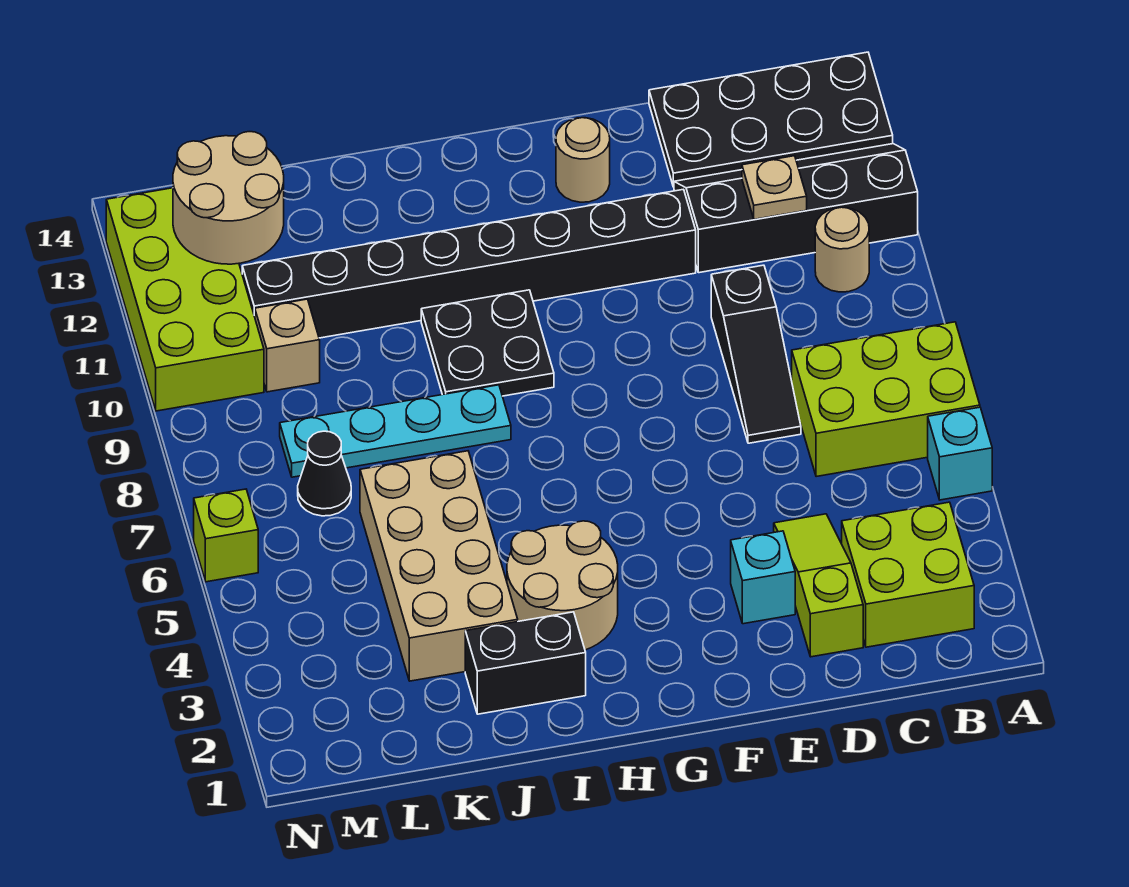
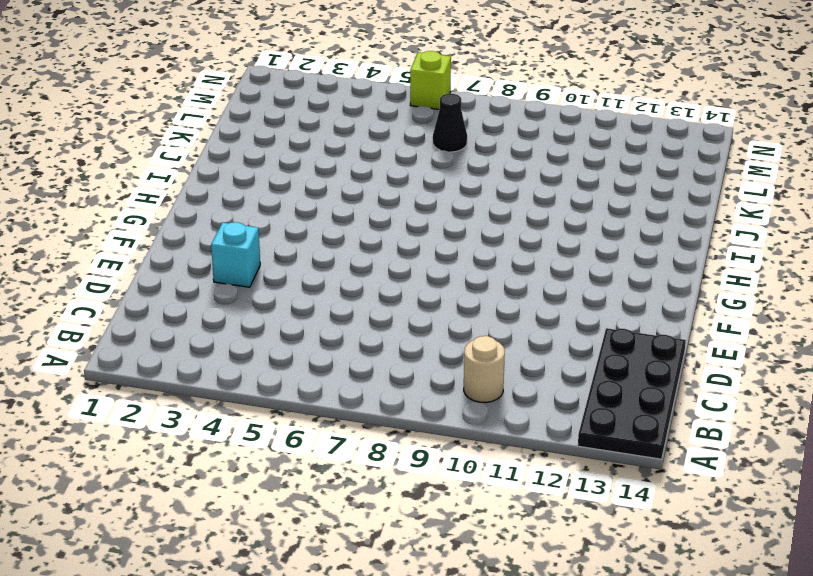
none -> cyan brick A5 level 1
none -> lime brick A6:C7 level 1
none -> black slope A11:D12 level 1 top 11

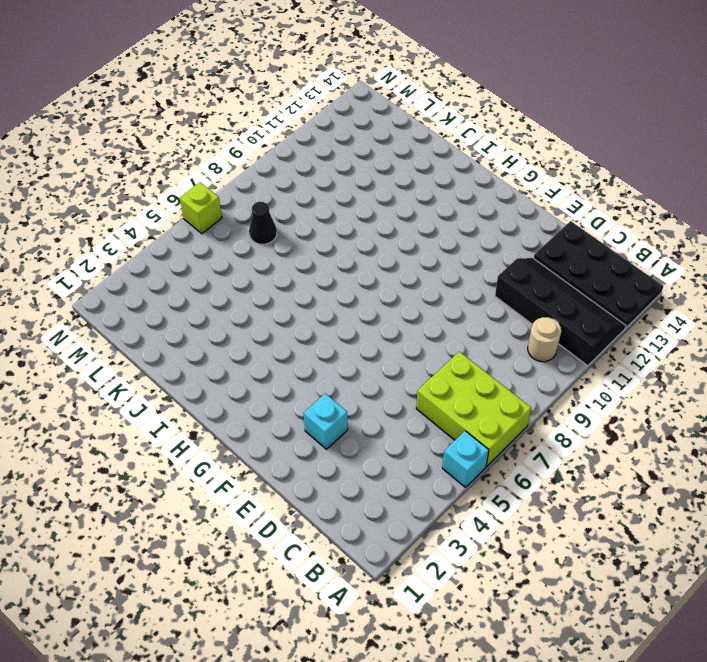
none -> lime brick B2:C3 level 1
none -> lime slope D2:D4 level 1 top 2
none -> black slope D7:D9 level 1 top 9

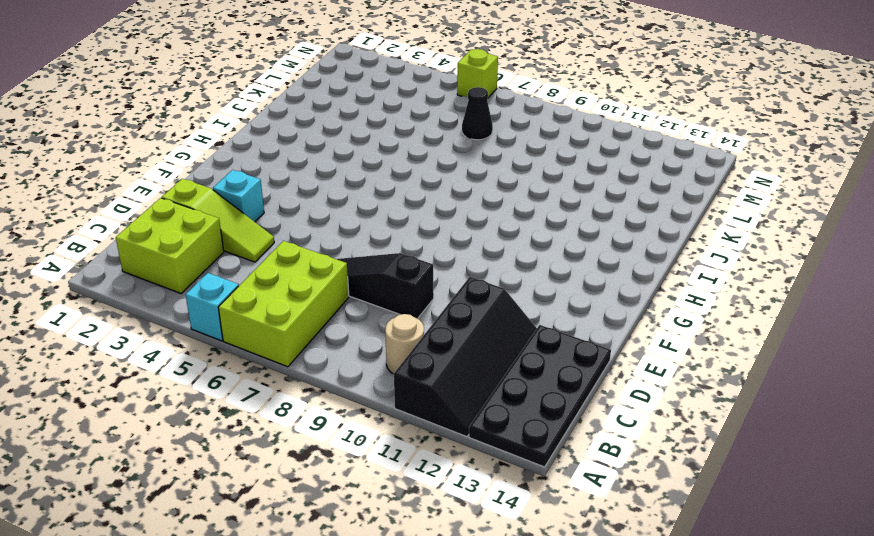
none -> black brick E11:L11 level 1
none -> tan round brick F13 level 1
none -> tan round brick H3:I4 level 1

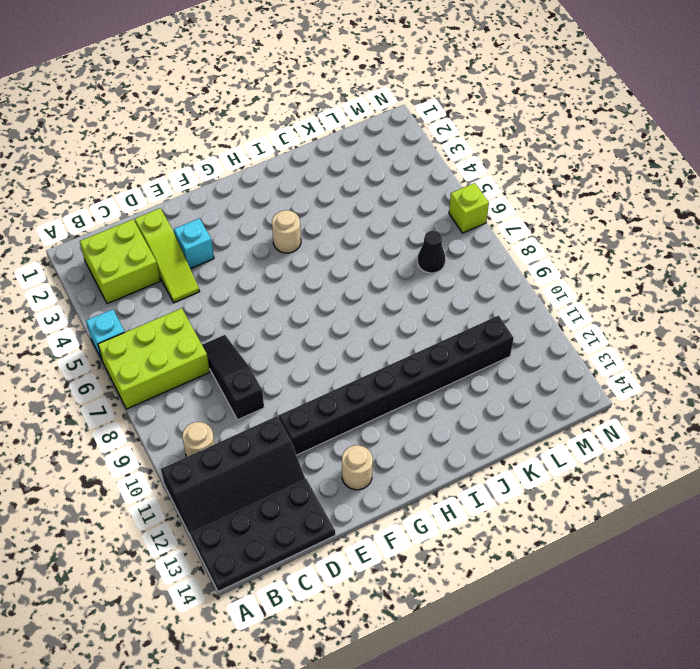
tan round brick H4 level 1 -> tan round brick H3:I4 level 1
none -> black plate H9:I10 level 1
none -> black brick I2:J2 level 1
none -> cyan plate I8:L8 level 1

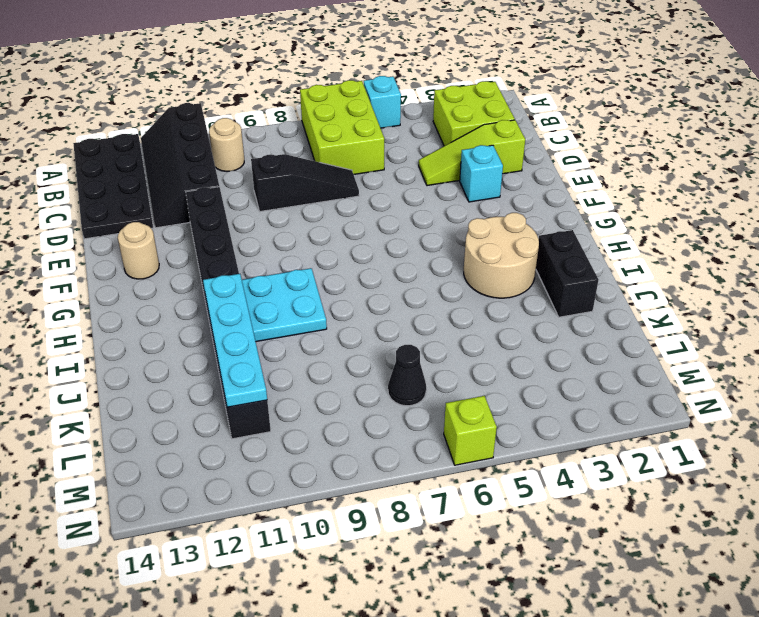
cyan plate H9:I10 level 1 -> black plate H9:I10 level 1
cyan plate I11:L11 level 2 -> cyan plate I8:L8 level 1
none -> tan brick J3:K6 level 1
none -> tan brick L10 level 1
none -> lime brick M10:N13 level 1

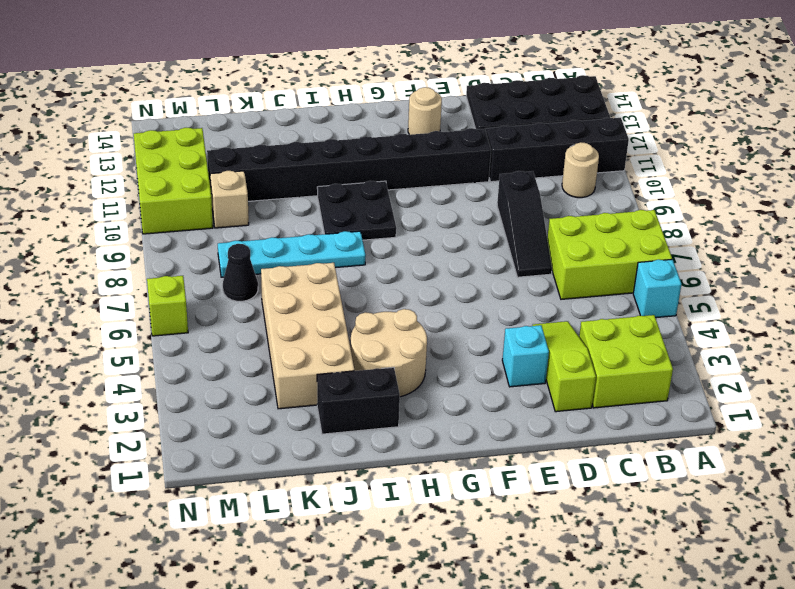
lime brick M10:N12 level 1 -> lime brick M10:N13 level 1
none -> tan plate C11 level 2
none -> tan round brick L12:M13 level 2

